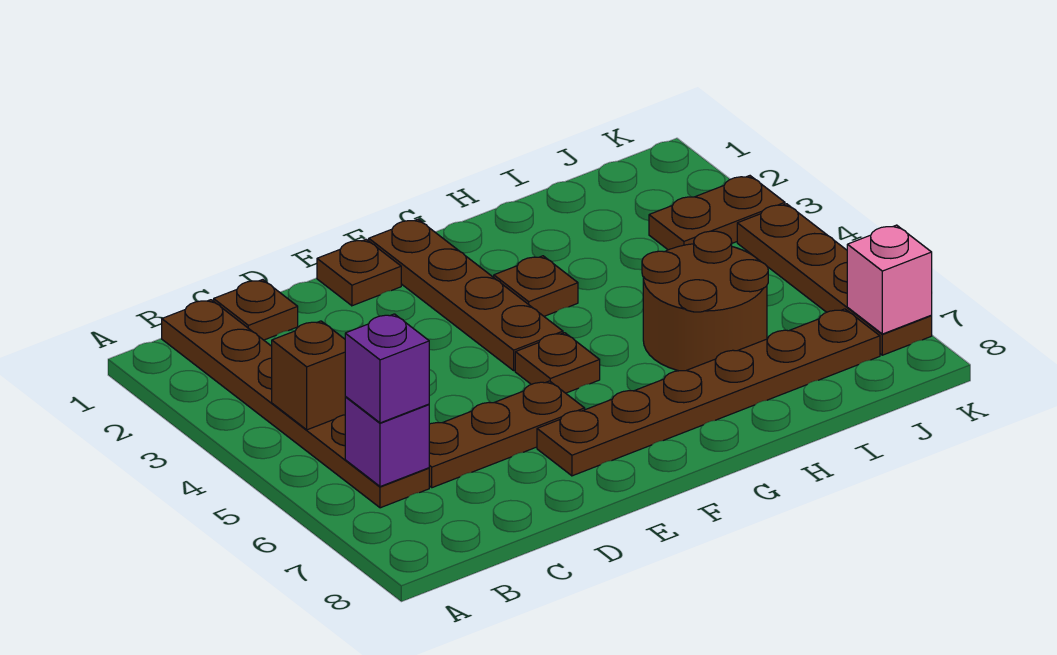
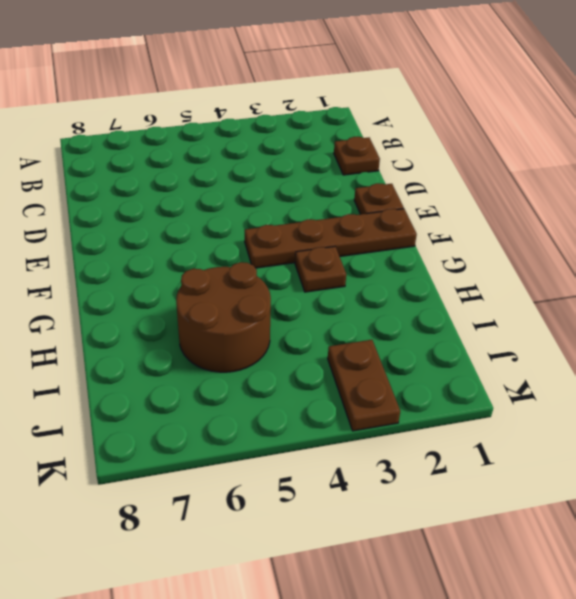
none -> brown plate B1:B6 level 1
none -> brown plate C6:E6 level 1
none -> brown plate E7:J7 level 1

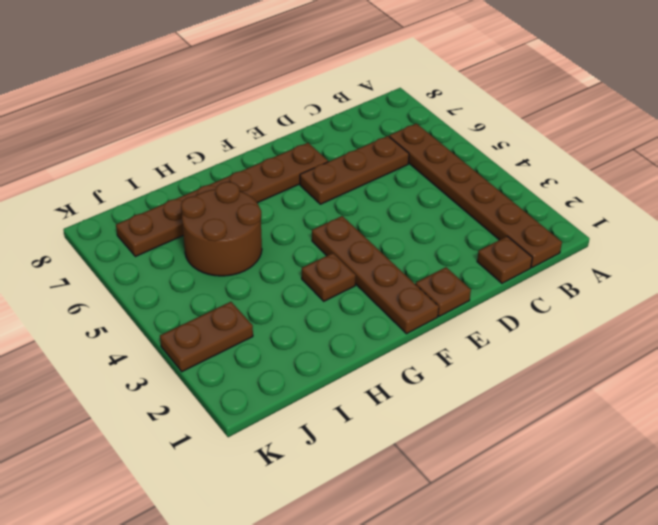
none -> brown plate F5 level 1
none -> brown plate K4:K7 level 1
none -> brown brick B4 level 2

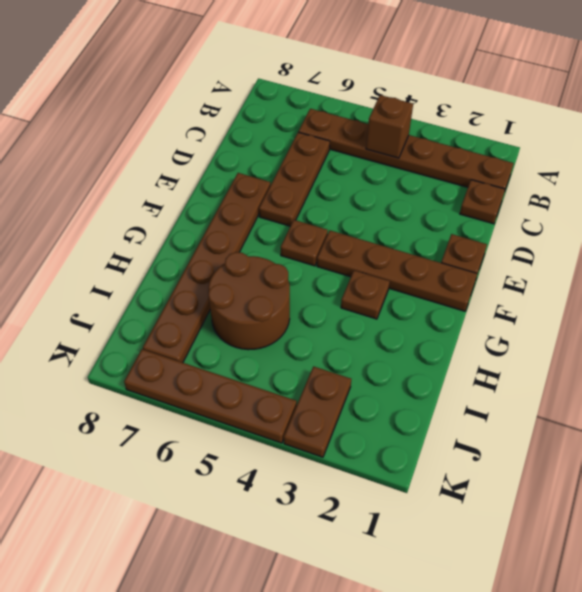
none -> purple brick B6 level 2
none -> pink brick K7 level 2
none -> purple brick B6 level 3

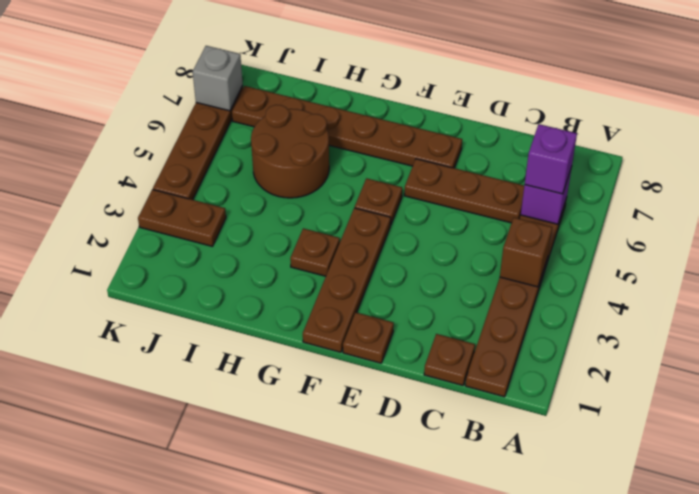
grey brick K7 level 2 -> pink brick K7 level 2

